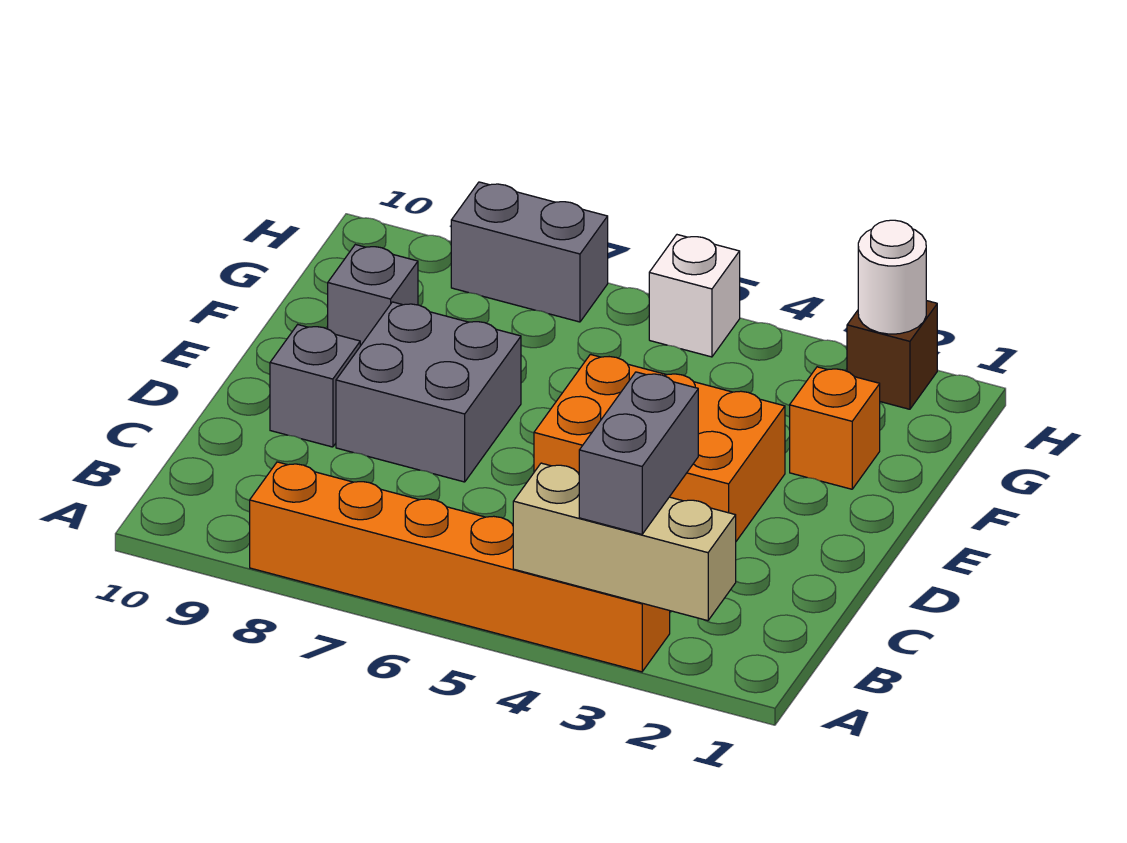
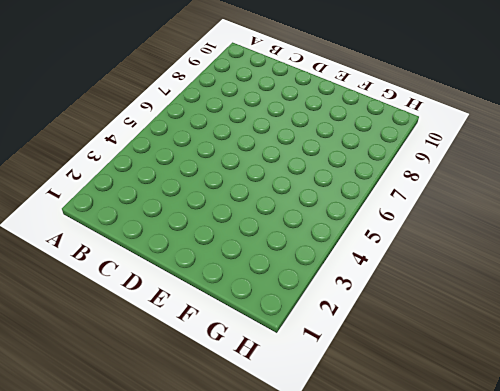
none -> orange brick A3:A8 level 1
none -> orange brick D3:E5 level 1
none -> grey brick D7:E8 level 1

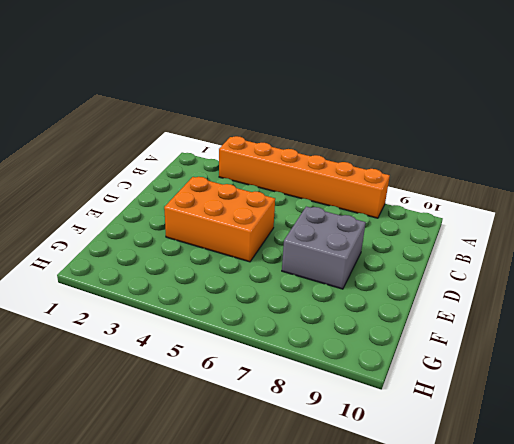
none -> grey brick D9 level 1
none -> orange brick F2 level 1
none -> grey brick F9 level 1

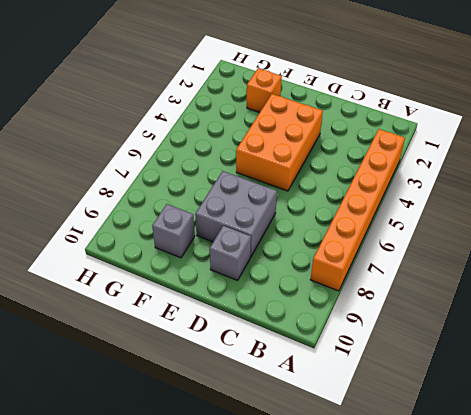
none -> brown brick H2 level 1
none -> white brick H5 level 1
none -> grey brick H7:H8 level 1

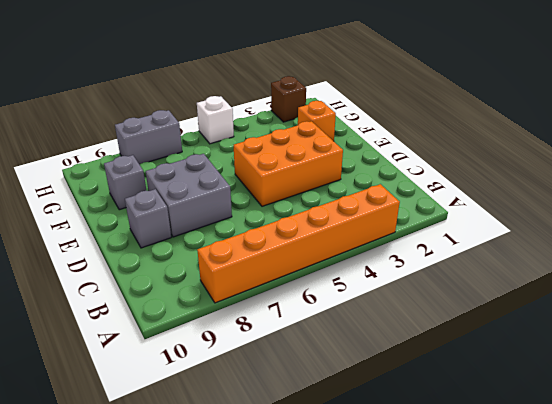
none -> tan brick A2:A4 level 2
none -> white round brick H2 level 2
none -> grey brick A3:B3 level 3

